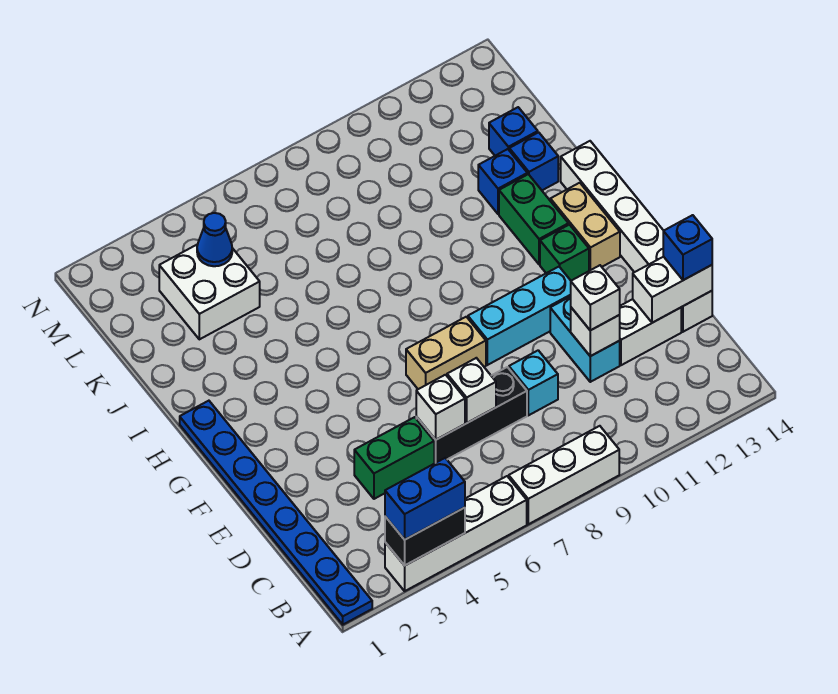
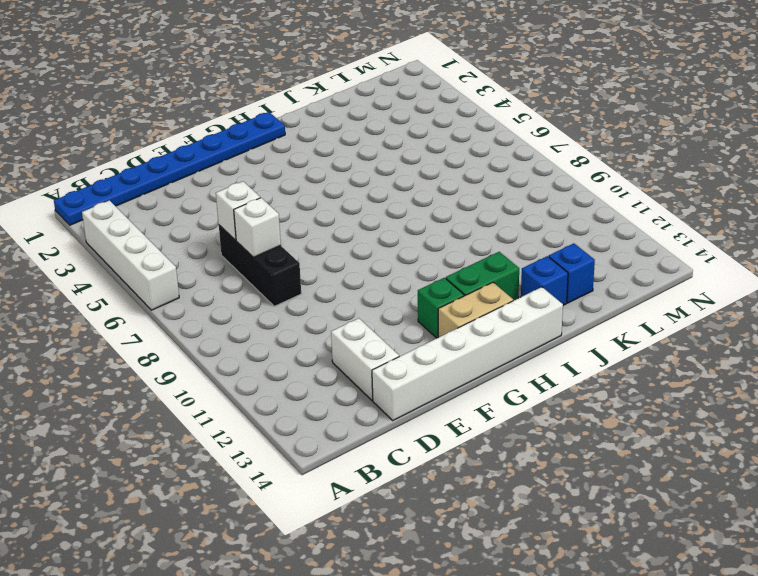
none -> white brick A7:A9 level 1
none -> green brick D4:D5 level 1
none -> cyan brick D9 level 1

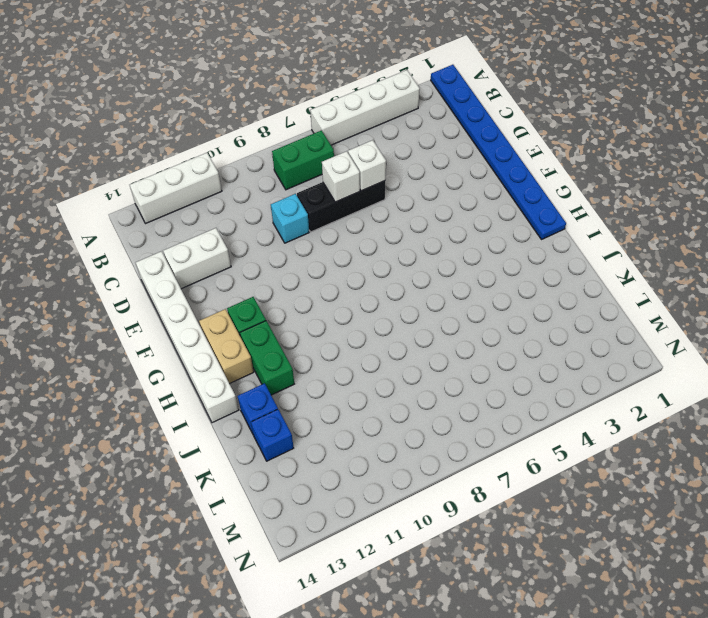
white brick A11:A13 level 1 -> white brick A7:A9 level 1
green brick B7:B8 level 1 -> green brick D4:D5 level 1
none -> cyan brick D11:E11 level 1
none -> tan brick F7:F8 level 1
none -> cyan brick F9:F11 level 1

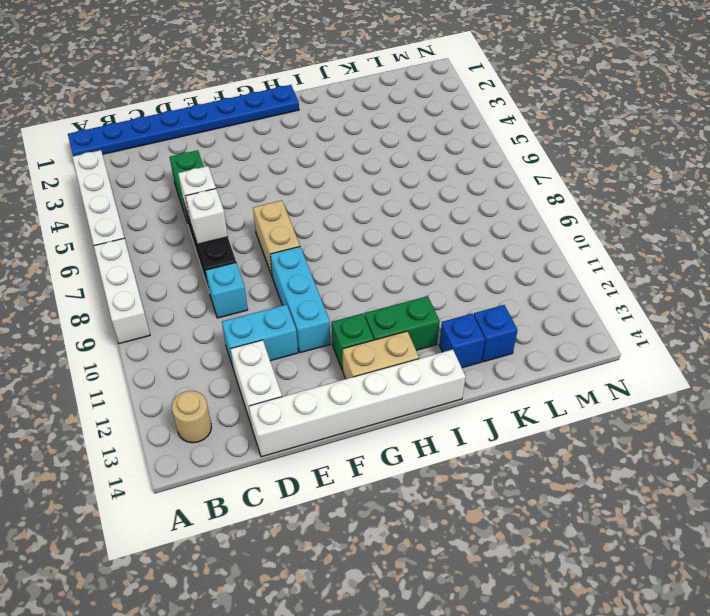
tan round brick B13 level 1 -> none
none -> blue brick J12 level 1
none -> white brick K3:L4 level 1
none -> black brick A3:A4 level 2

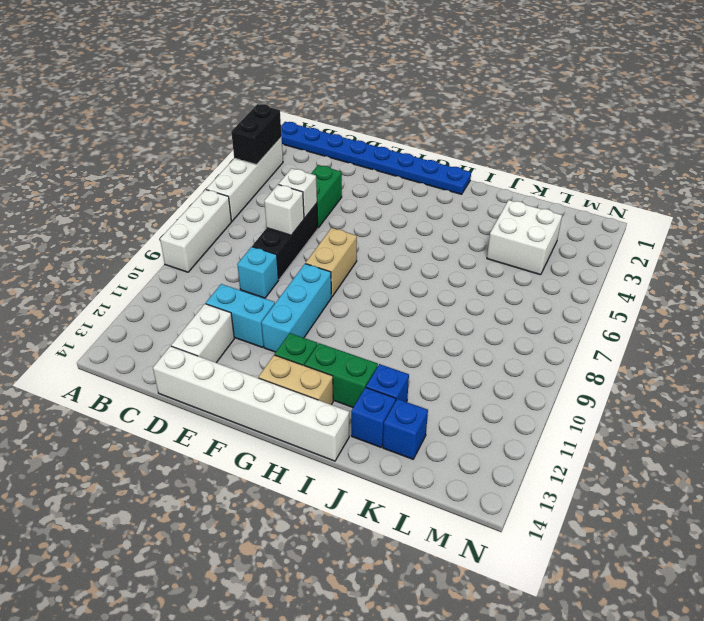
none -> white brick D11 level 2
none -> white brick D13:D14 level 2
none -> blue cone L4 level 2

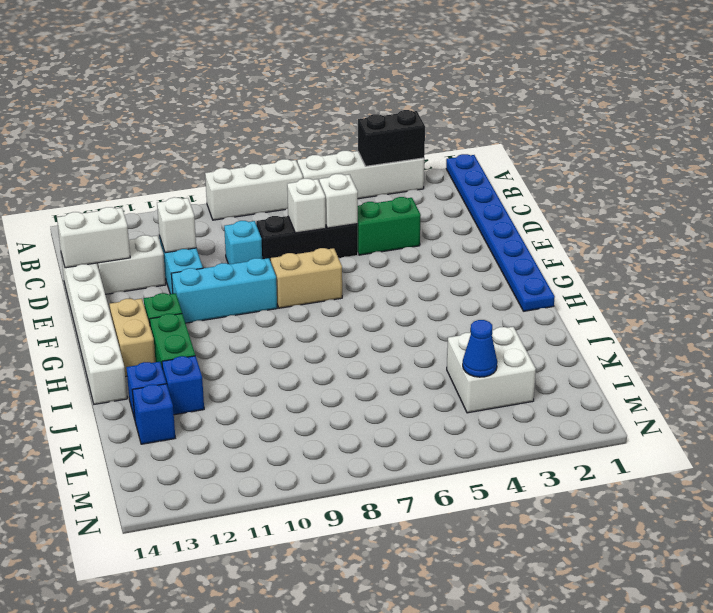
none -> blue brick A3:A4 level 3
none -> white brick D11 level 3
none -> blue brick D14 level 3

